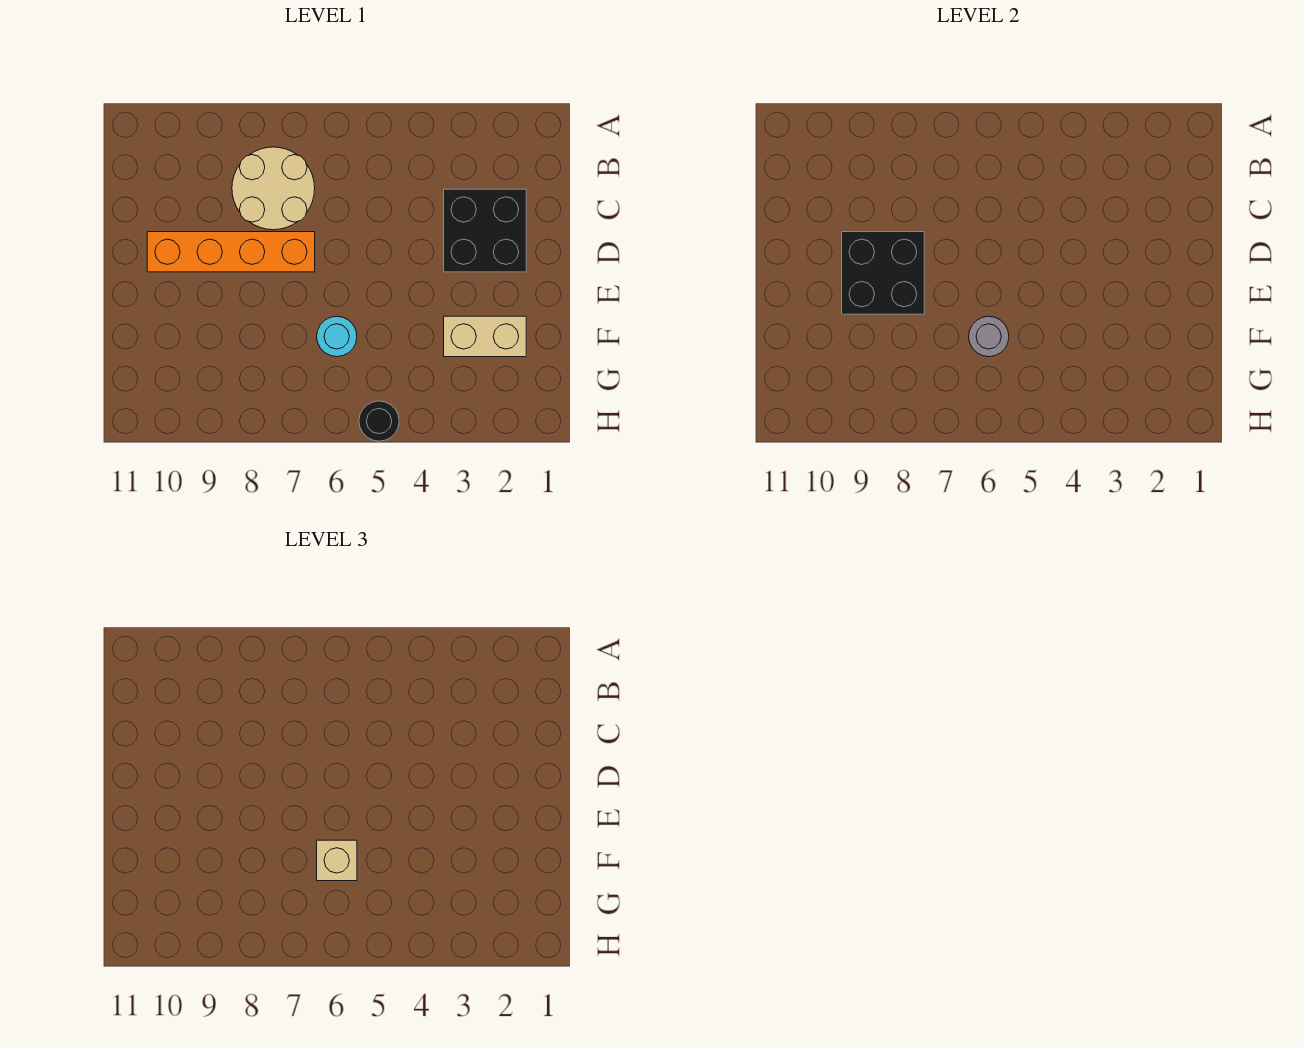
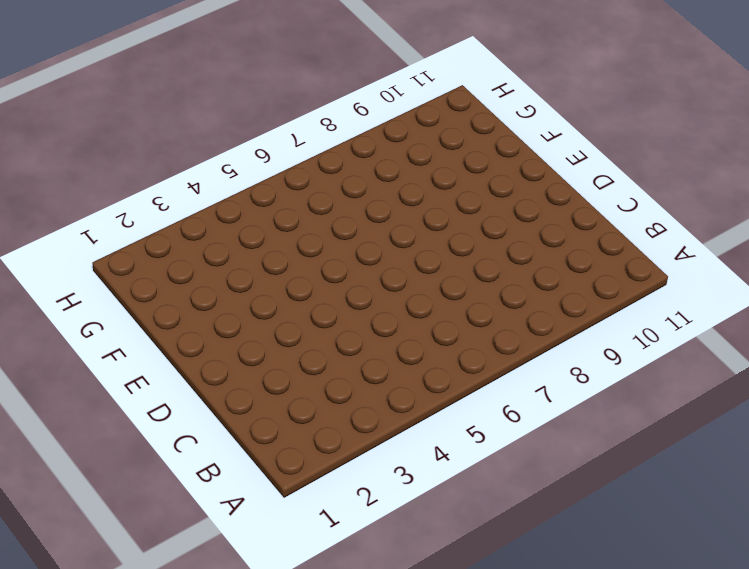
none -> tan round brick B7:C8 level 1
none -> black brick C2:D3 level 1

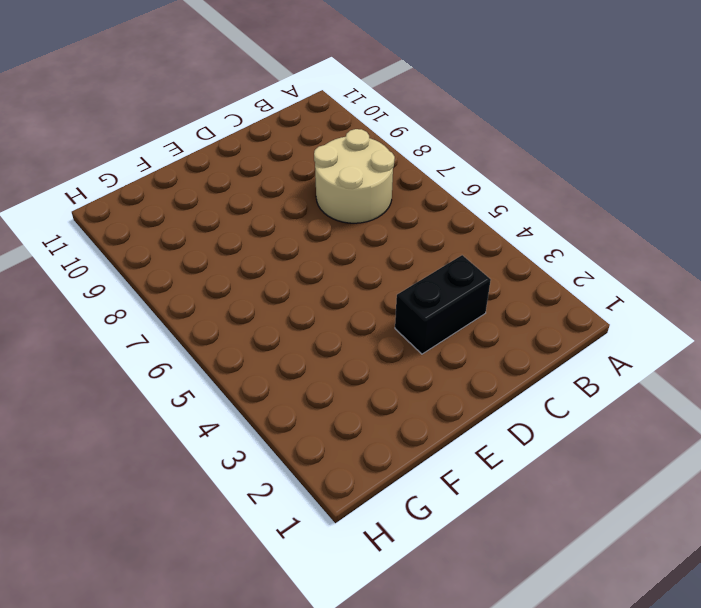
black brick C3:D3 level 1 -> black brick C2:D3 level 1
none -> orange brick D7:D10 level 1
none -> tan brick F2:F3 level 1

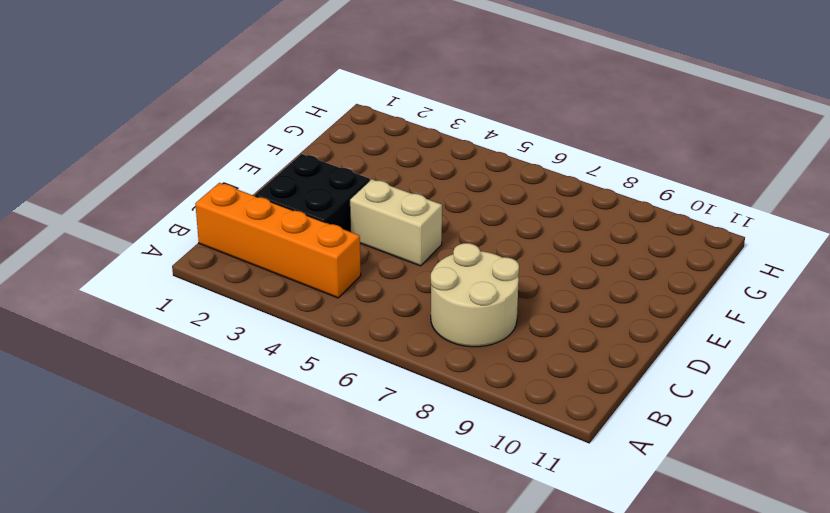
orange brick B1:B4 level 1 -> orange brick D7:D10 level 1
tan brick D4:D5 level 1 -> tan brick F2:F3 level 1
none -> cyan round brick F6 level 1
none -> black round brick H5 level 1

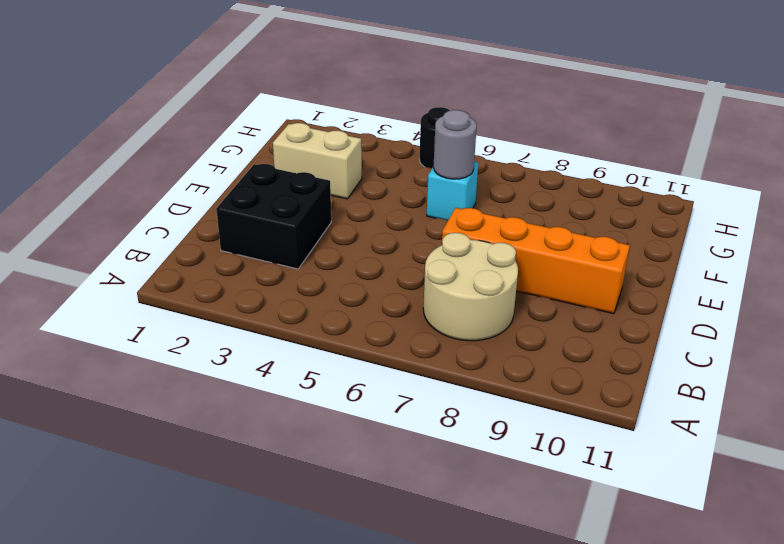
cyan brick F6 level 1 -> cyan round brick F6 level 1
none -> black brick D8:E9 level 2
none -> tan brick F6 level 3

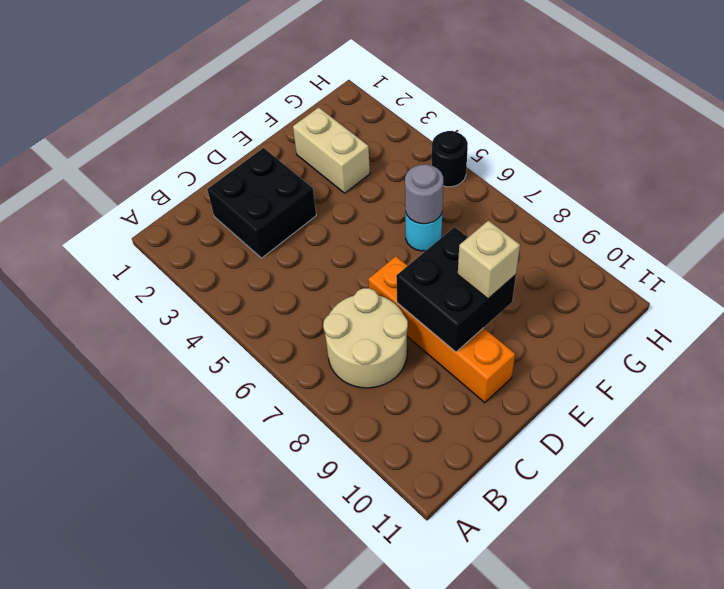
tan brick E9 level 3 -> tan brick F6 level 3

